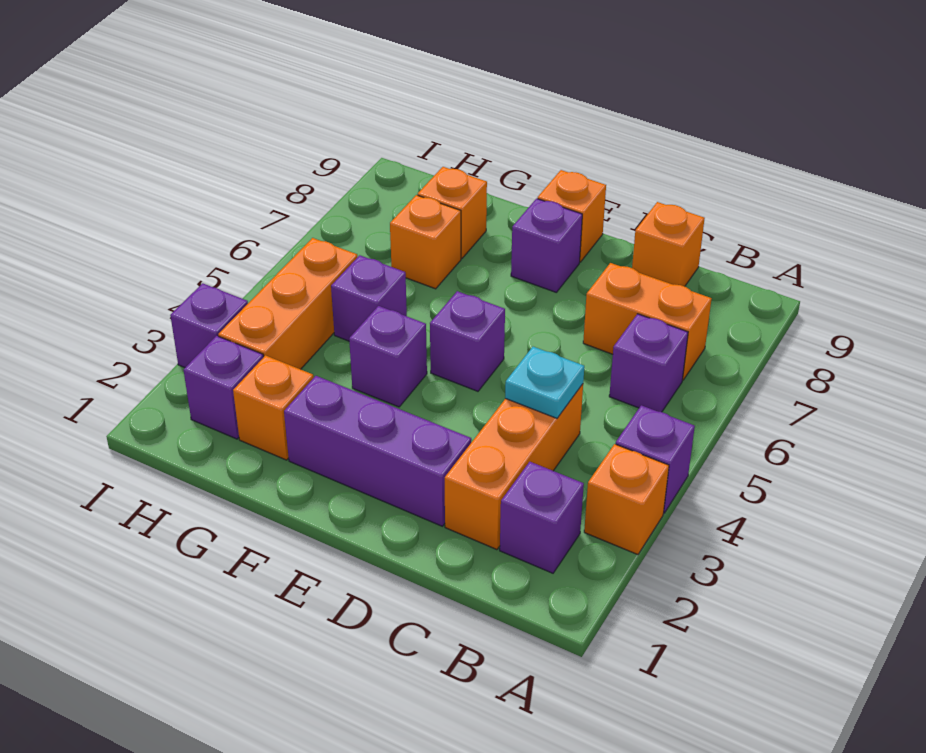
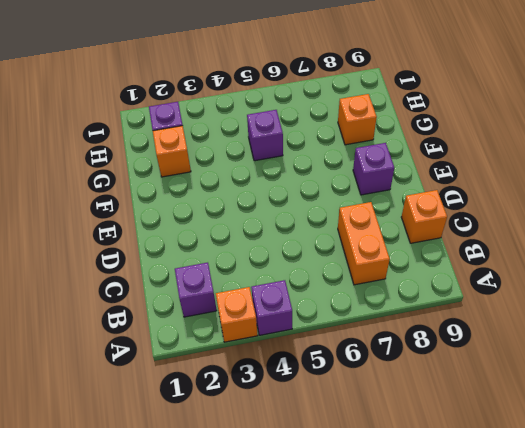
none -> purple brick B6 level 1
none -> orange brick C2:C4 level 1
none -> purple brick D2:F2 level 1

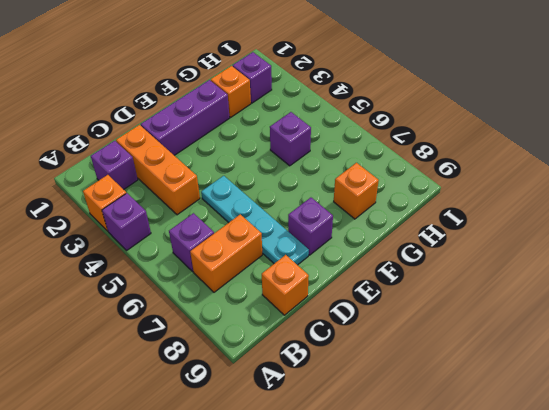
cyan plate D5:D8 level 1 -> none
none -> purple brick E5 level 1
none -> orange brick E9 level 1
none -> purple brick F4 level 1

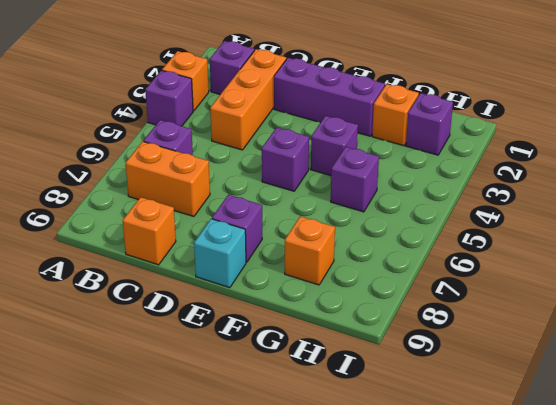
cyan brick E9 level 1 -> orange brick E9 level 1
none -> orange brick G7 level 1
none -> orange brick H3:H5 level 1
none -> purple brick I3 level 1

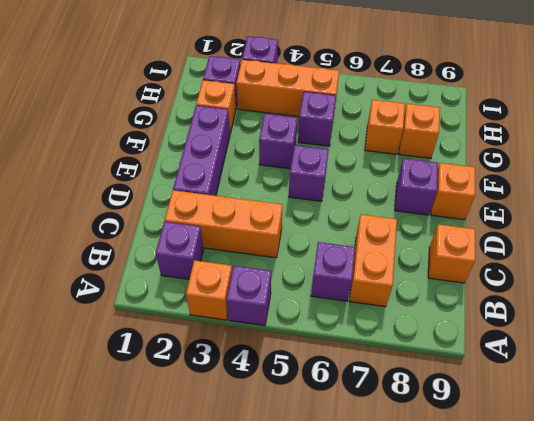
none -> cyan plate C4 level 2

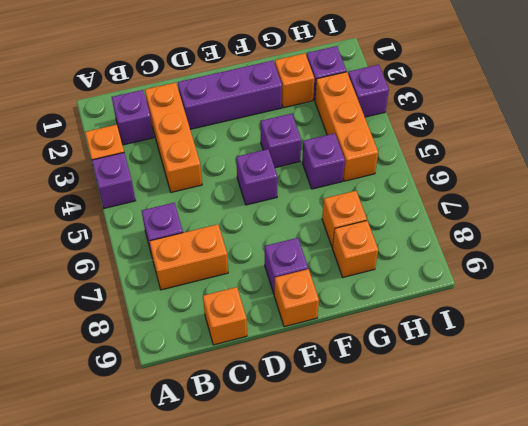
none -> cyan plate C4 level 2

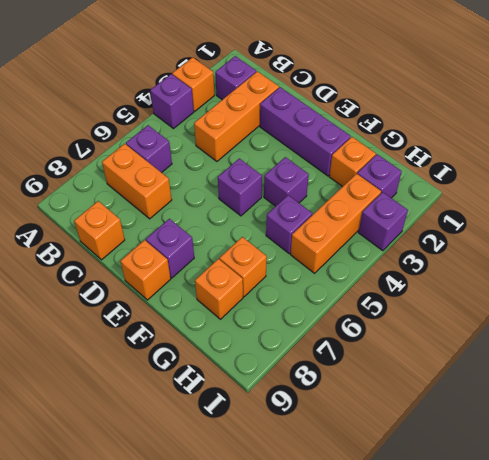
none -> cyan plate C4 level 2

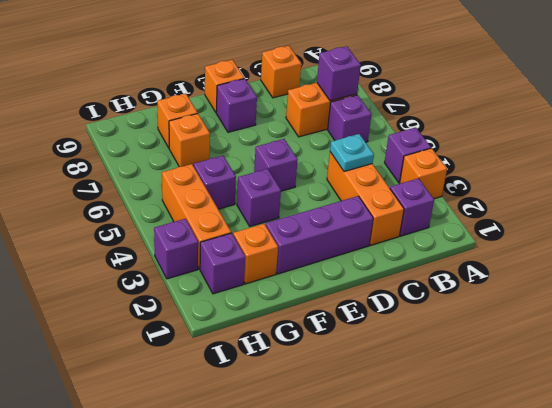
purple brick B7 level 2 -> none

